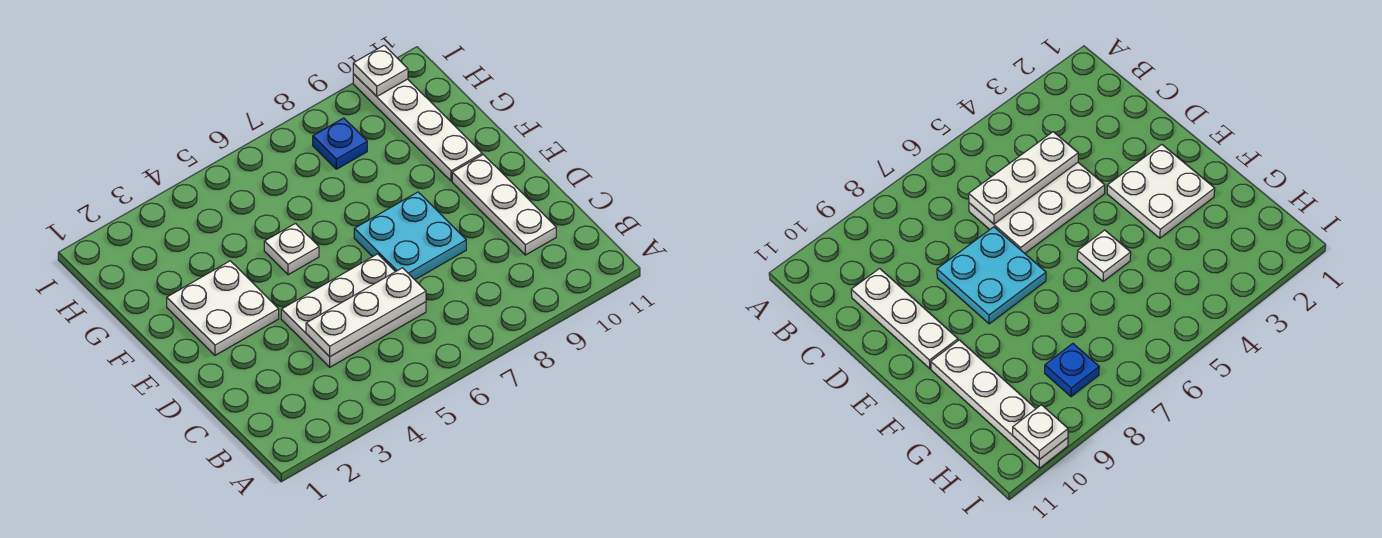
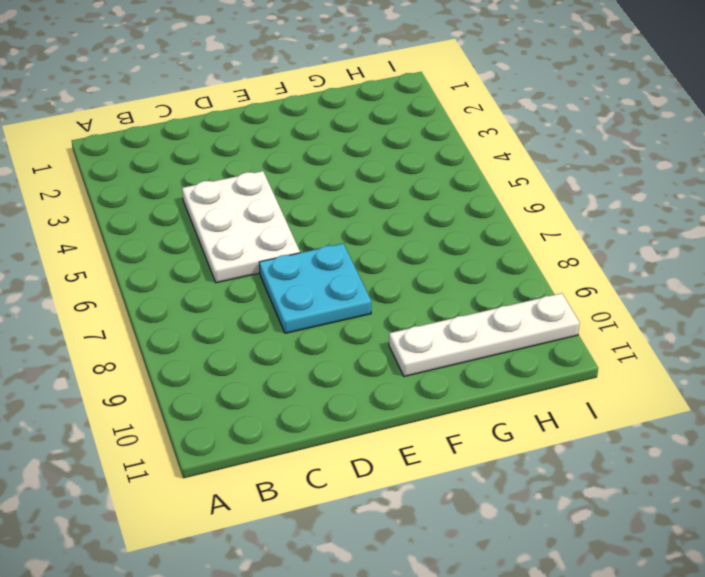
none -> white plate C10:E10 level 1
none -> white plate E2:F3 level 1

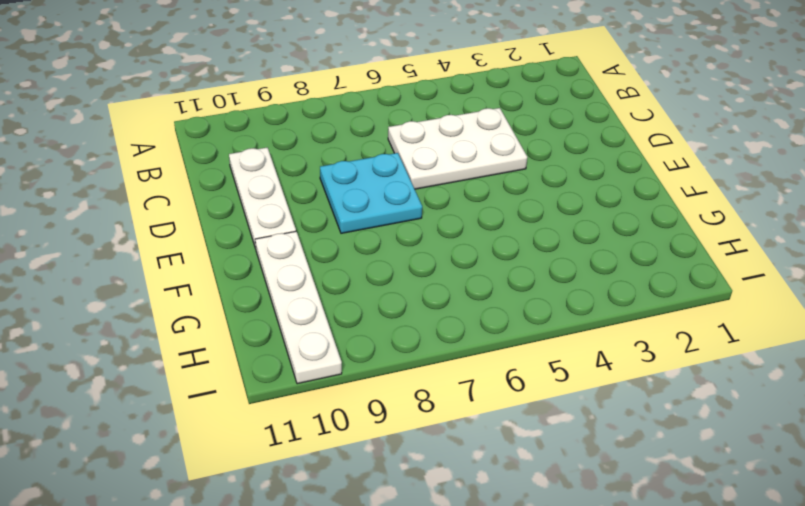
none -> white plate E2:F3 level 1
none -> white plate F5 level 1

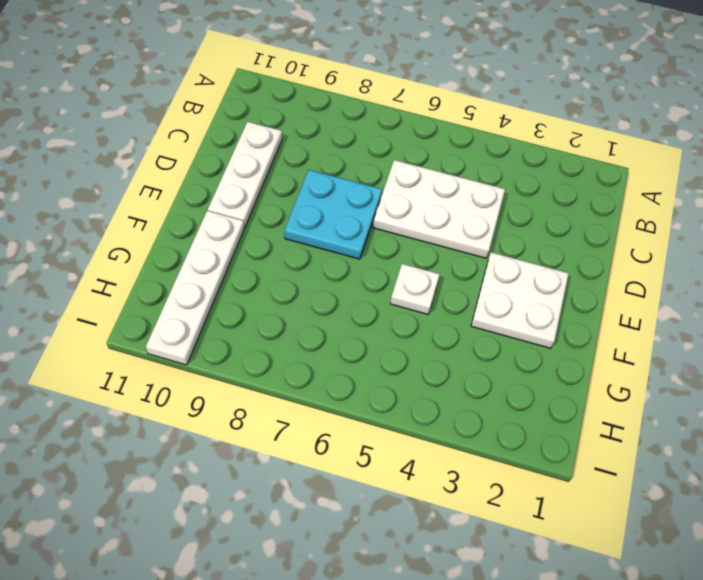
none -> blue plate H8 level 1
none -> white plate C4:C6 level 2

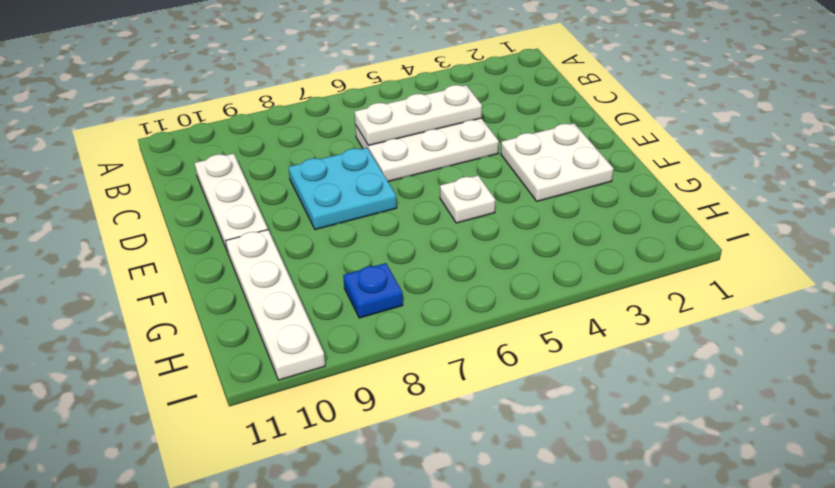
none -> white plate I10 level 2

